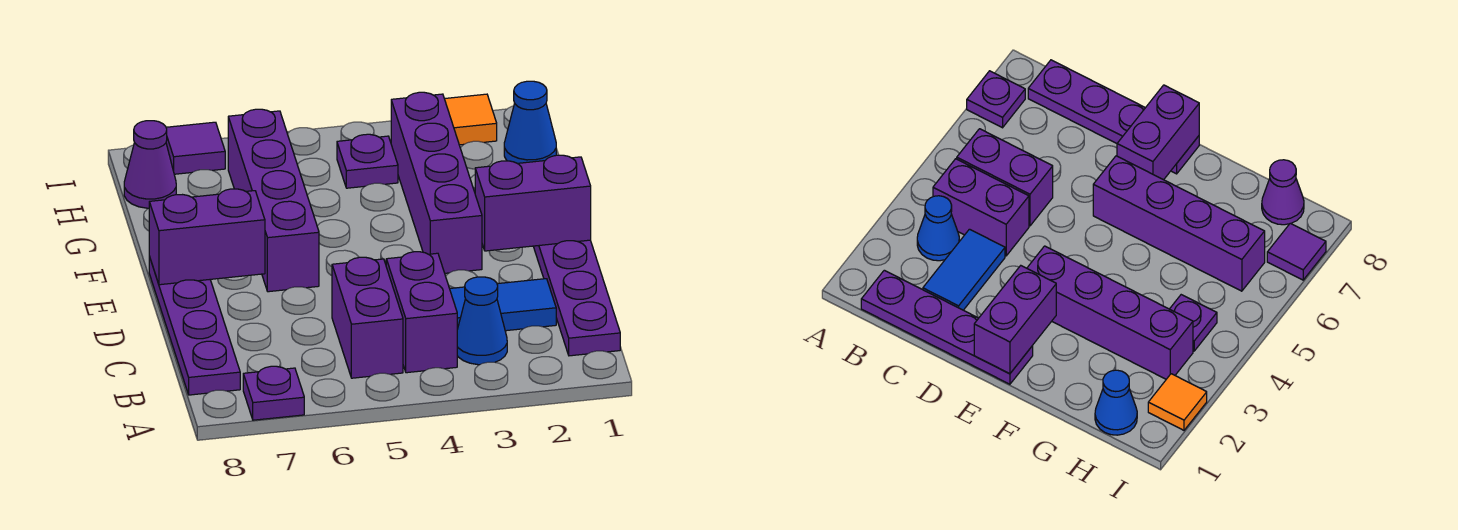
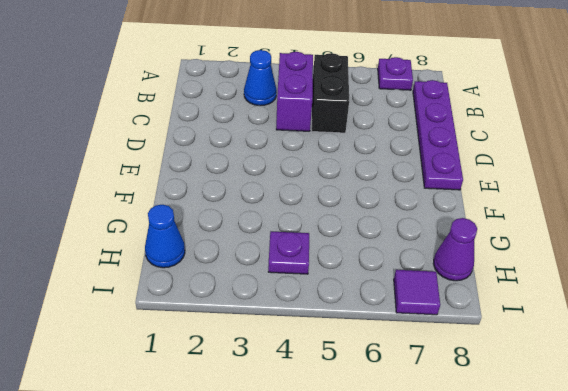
black brick B5:C5 level 1 -> purple brick B5:C5 level 1
none -> purple plate B1:E1 level 1
none -> blue tile C2:C3 level 1
none -> purple brick E3:H3 level 1

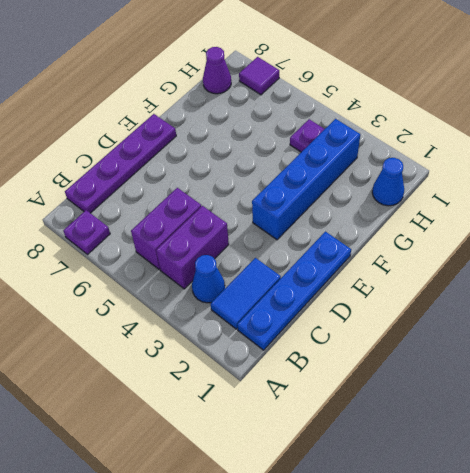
blue plate B1:E1 level 1 -> purple plate B1:E1 level 1
blue tile B2:C2 level 1 -> blue tile C2:C3 level 1
blue brick E3:H3 level 1 -> purple brick E3:H3 level 1
none -> purple brick E6:H6 level 1
none -> orange tile I2 level 1
none -> purple brick E1:E2 level 2

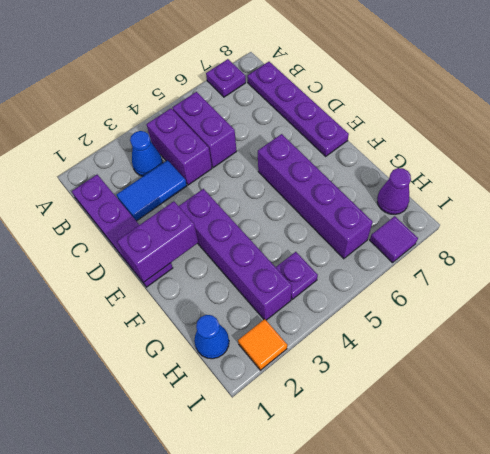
none -> purple brick E7:E8 level 2

